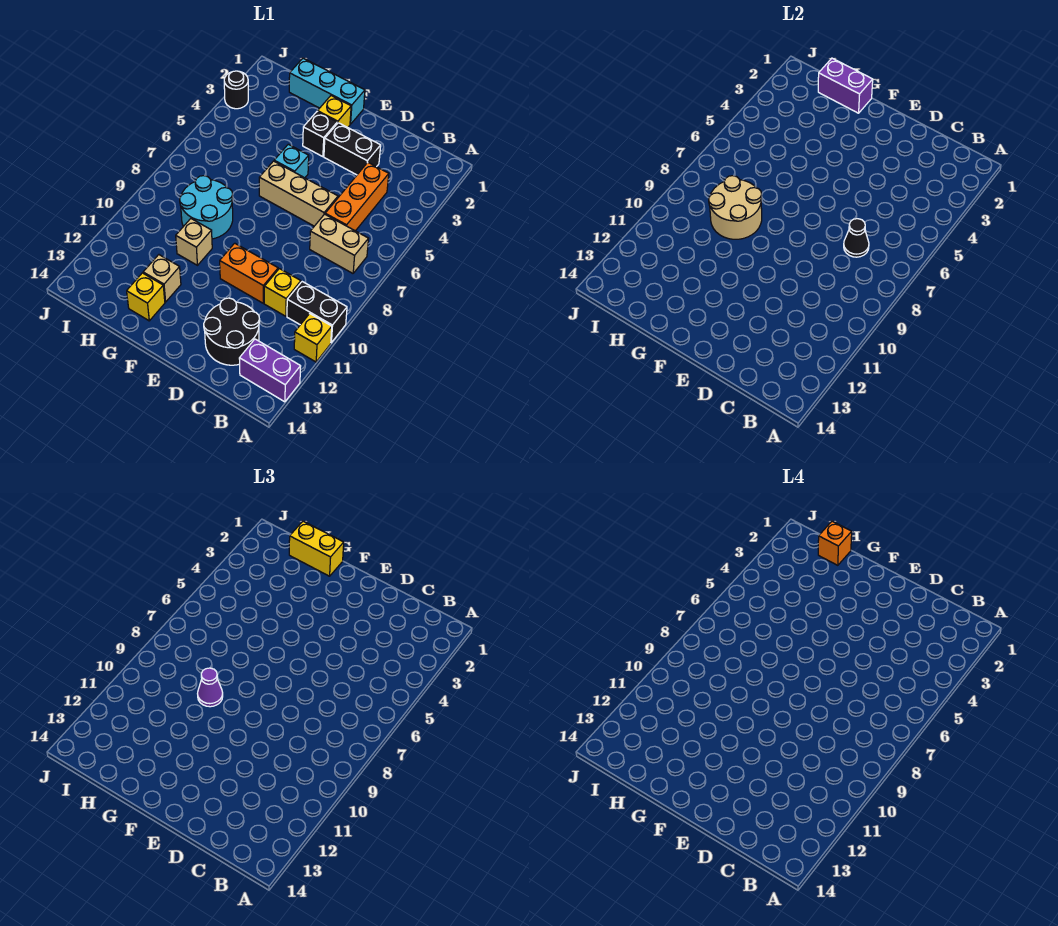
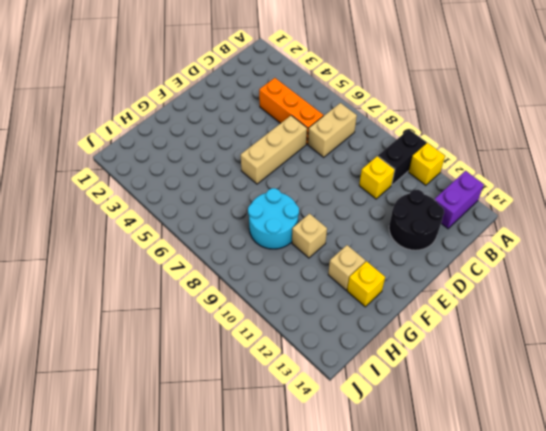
none -> black brick D3:E3 level 1
none -> orange brick D10:E10 level 1
none -> cyan brick F1:H1 level 1

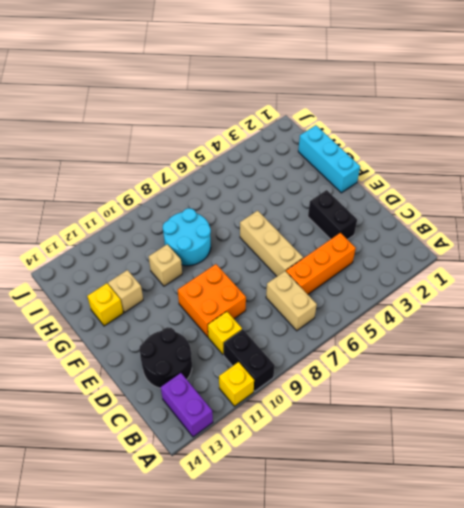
orange brick D9:E10 level 1 -> orange brick D10:E10 level 1
none -> yellow brick F2 level 1
none -> black brick F3 level 1
none -> cyan brick F5 level 1

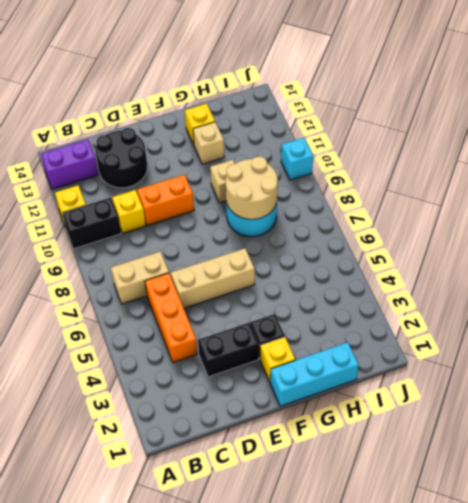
cyan brick J10 level 1 -> cyan brick F5 level 1
none -> black round brick J3 level 1
none -> black cone C7 level 2
none -> purple brick G1:H1 level 2

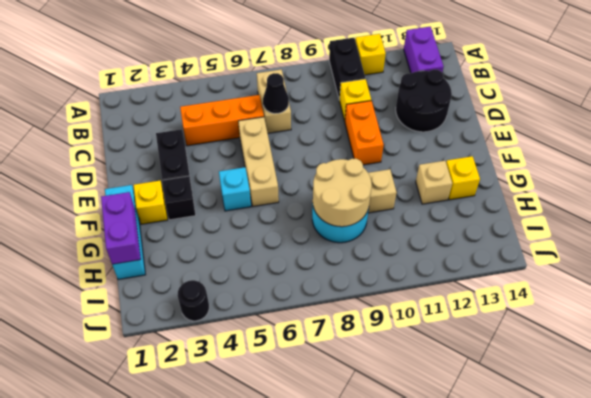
none -> yellow brick G1:H1 level 3
none -> purple cone G9 level 3
none -> orange brick H1 level 4

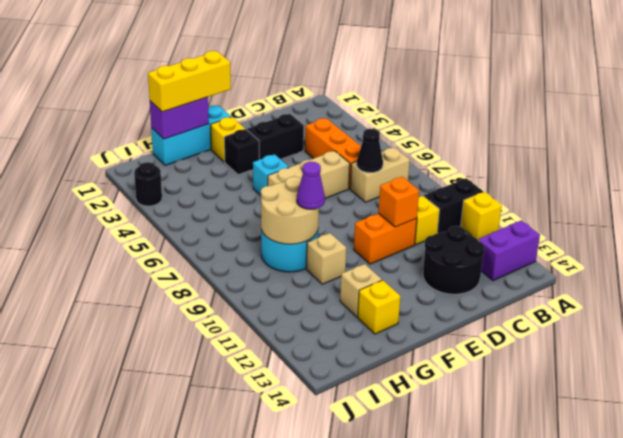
orange brick D10 level 2 -> orange brick H1 level 4
yellow brick F1:H1 level 3 -> yellow brick G1:H1 level 3

